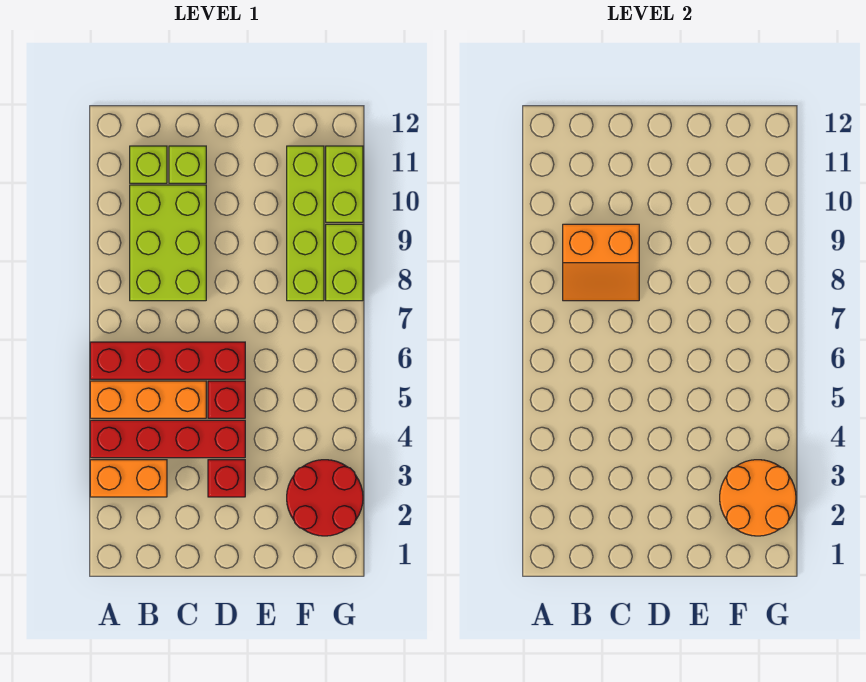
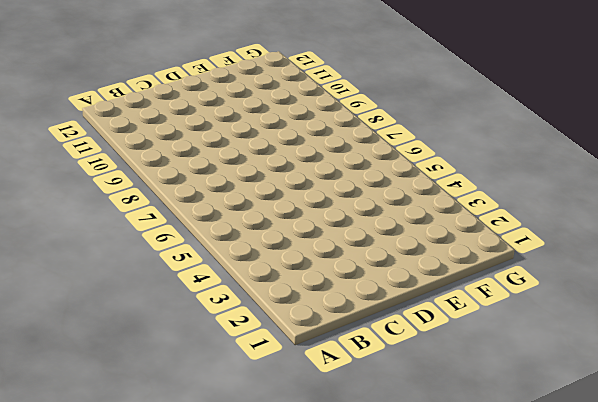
none -> orange brick A3:B3 level 1
none -> red brick A4:D4 level 1
none -> orange brick A5:C5 level 1

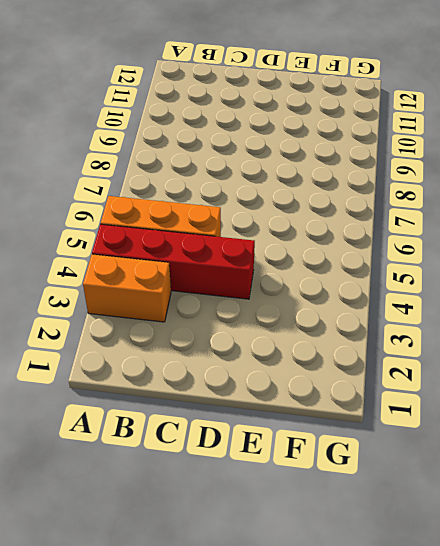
none -> red brick A6:D6 level 1
none -> lime brick B8:C10 level 1
none -> lime brick B11 level 1

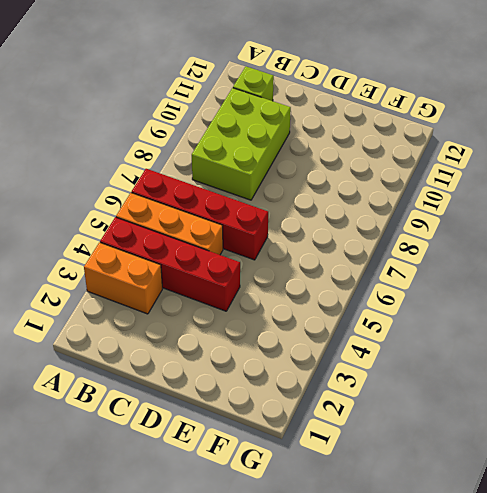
none -> lime brick C11 level 1
none -> red brick D3 level 1
none -> red brick D5 level 1

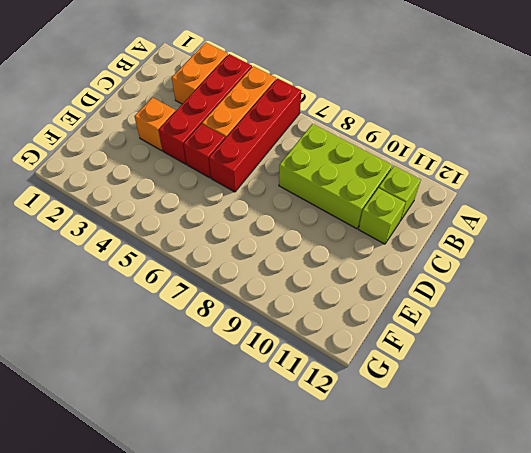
orange brick D3 level 1 -> red brick D3 level 1
none -> red round brick F2:G3 level 1
none -> lime brick F8:F11 level 1
none -> lime brick G8:G9 level 1

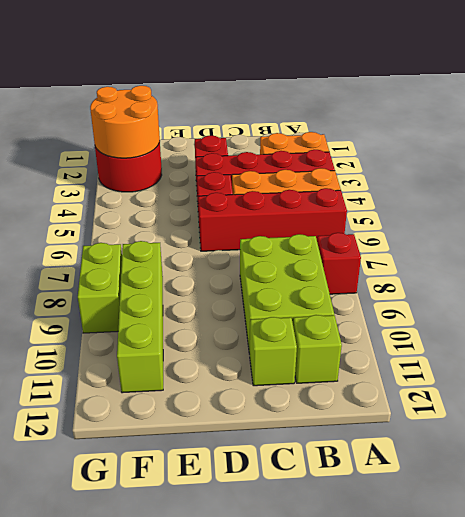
red brick A8 level 1 -> none
none -> lime brick G10:G11 level 1
none -> orange slope B8:C9 level 2 top 9

